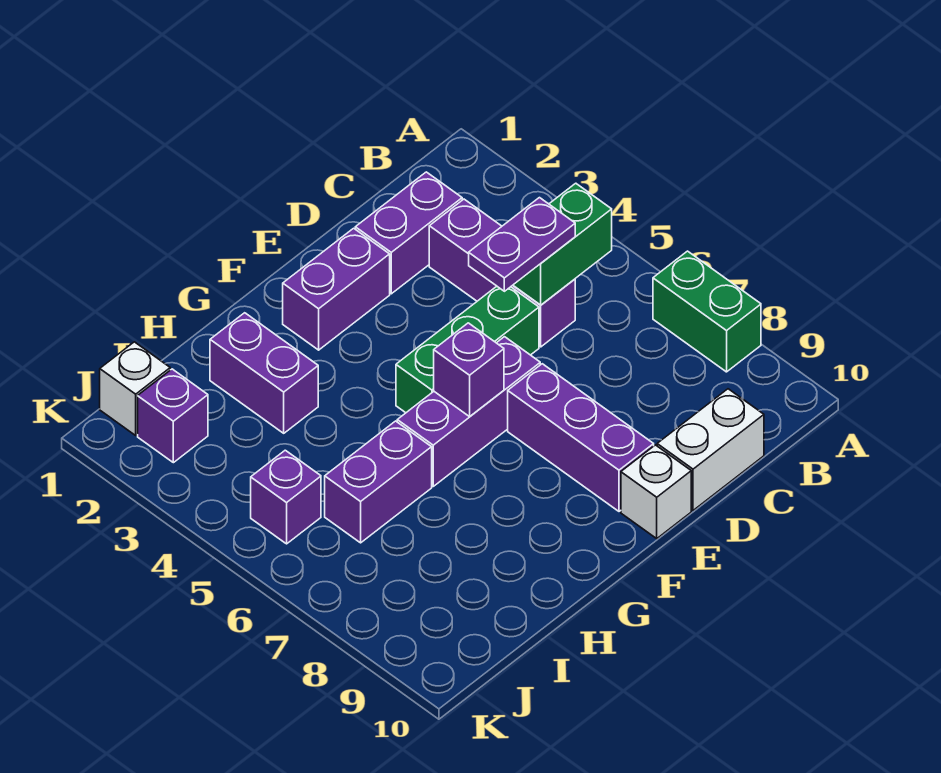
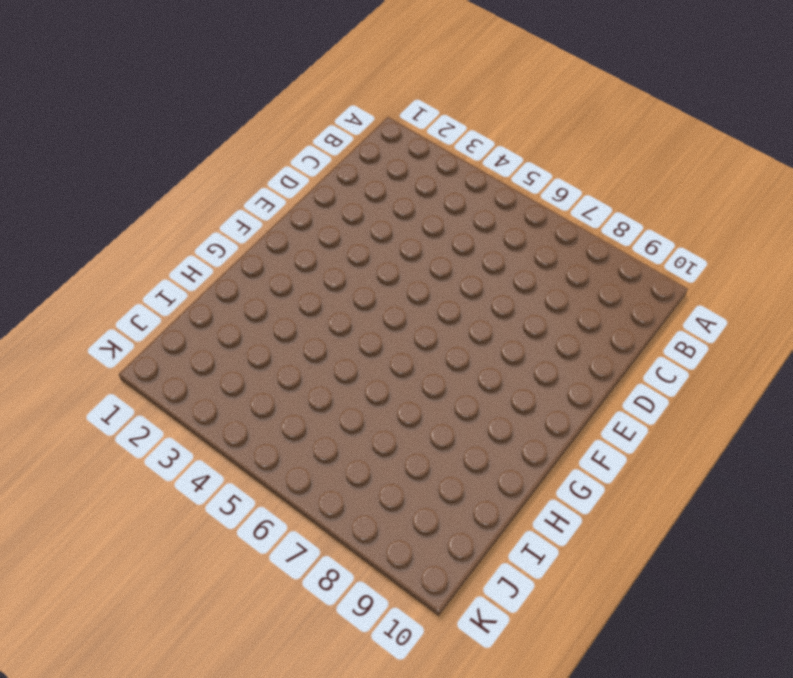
none -> green brick A7:A8 level 1
none -> purple brick C2:D2 level 1
none -> purple brick C3:C5 level 1

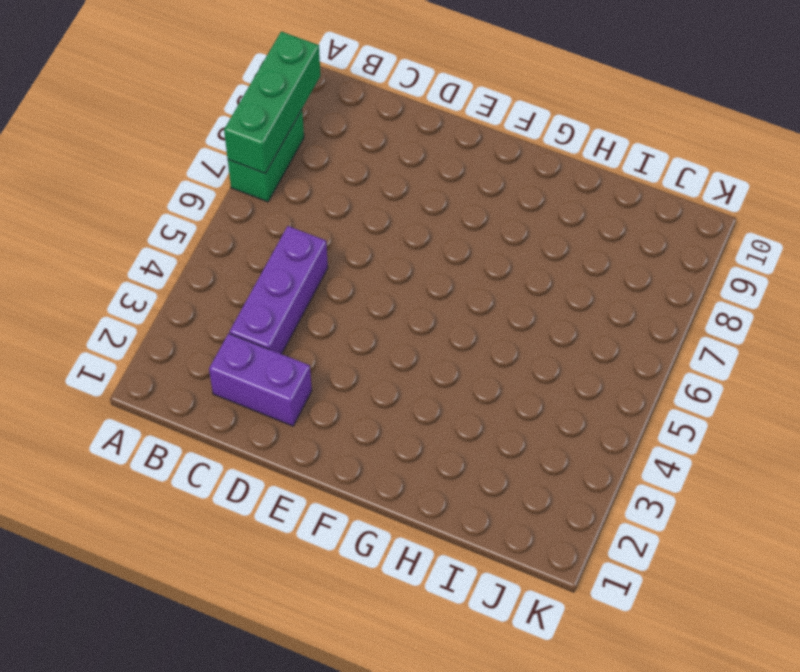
green brick A7:A9 level 2 -> green brick D5:F5 level 1
none -> white brick C10:D10 level 1
none -> purple brick E2:F2 level 1
none -> purple brick E6:G6 level 1

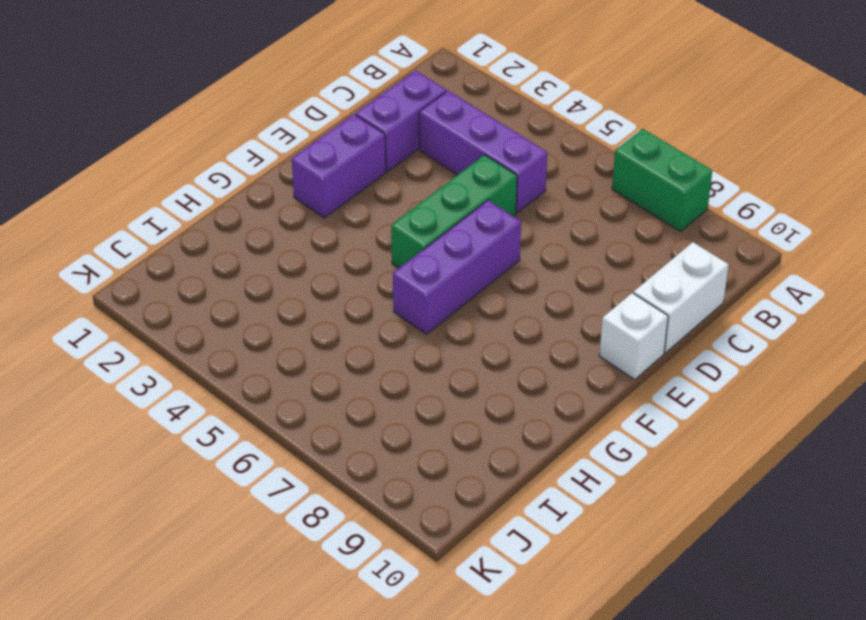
none -> purple brick E7:E9 level 1
none -> purple brick H2:H3 level 1
none -> purple brick H6:I6 level 1

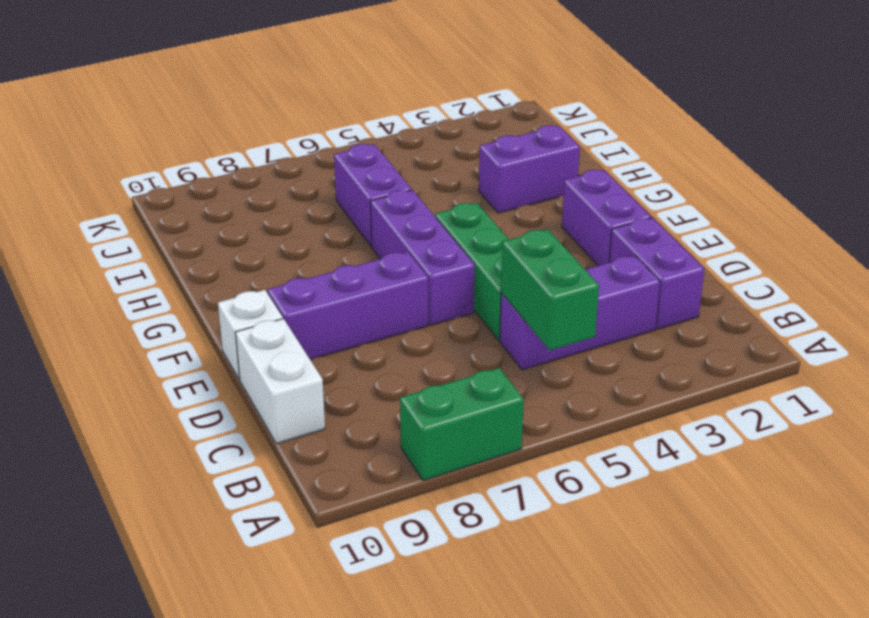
none -> white brick J1 level 1
none -> purple brick J2 level 1
none -> purple brick J5 level 1

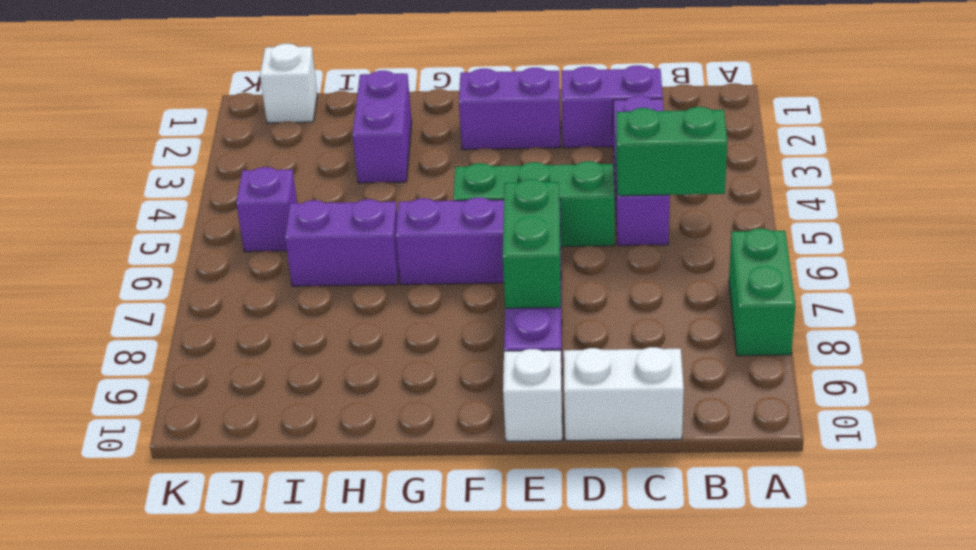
green brick E7:E8 level 2 -> none
none -> purple brick J2 level 1
none -> purple brick F6 level 2
none -> purple plate C5:D5 level 3

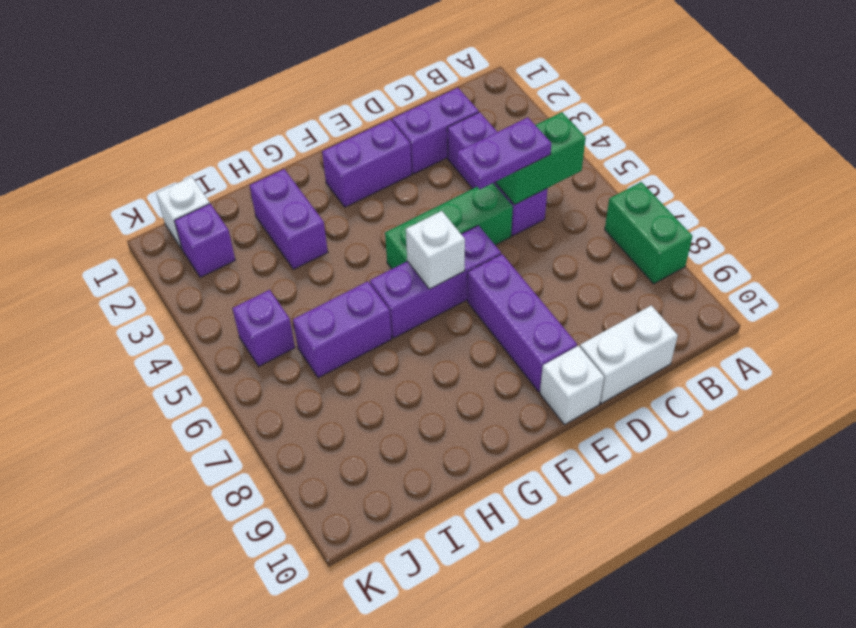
white brick F6 level 2 -> purple brick F6 level 2

